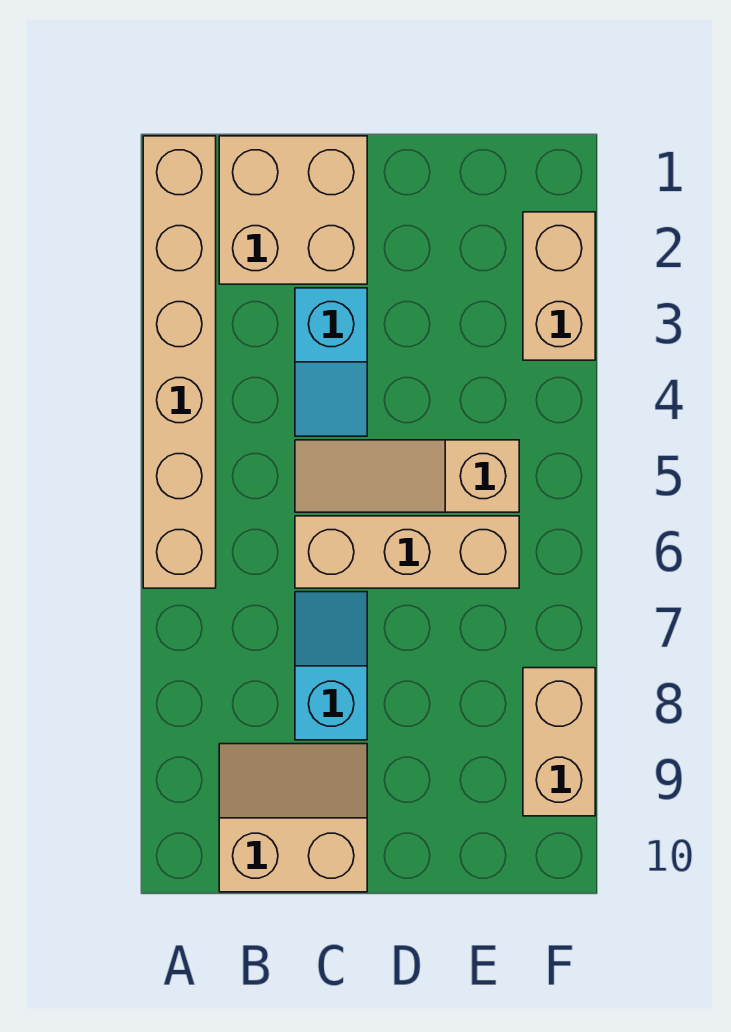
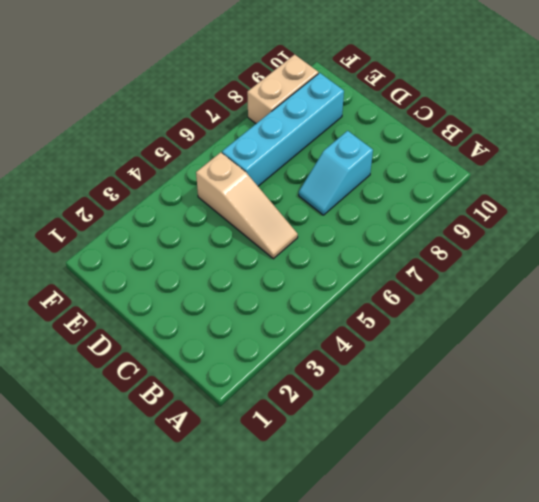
cyan brick E6:E9 level 1 -> tan brick C6:E6 level 1
none -> tan brick A1:A6 level 1
none -> tan brick B1:C2 level 1

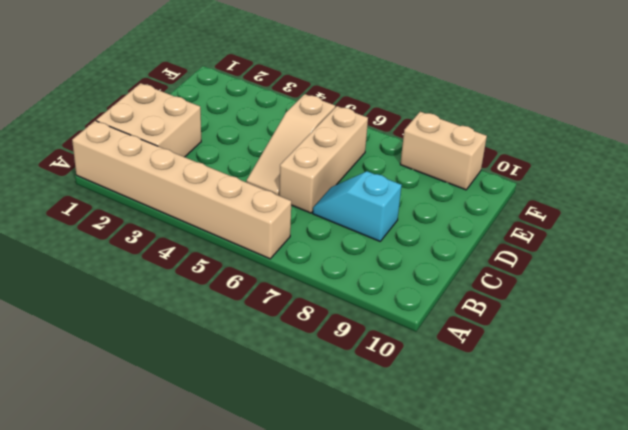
none -> tan slope B9:C10 level 1 top 10
none -> cyan slope C3:C4 level 1 top 3

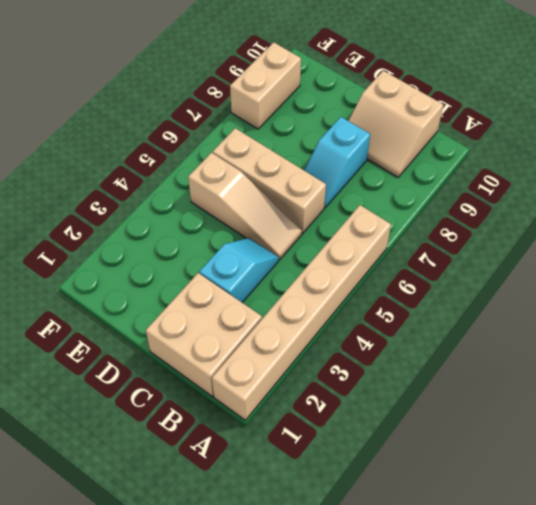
none -> tan brick F2:F3 level 1

